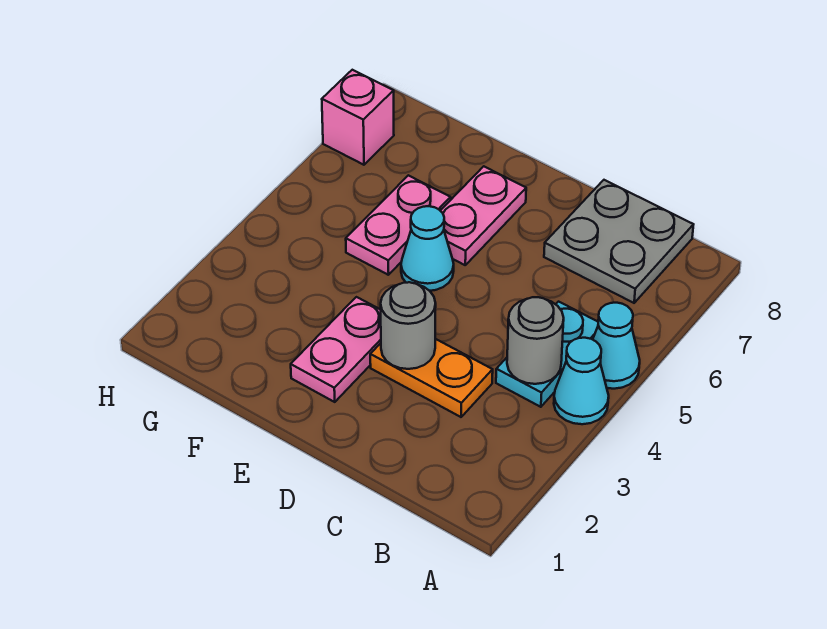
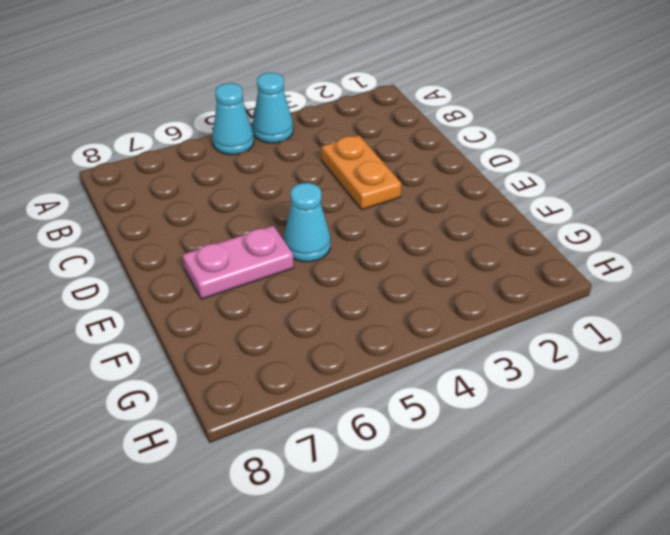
none -> cyan plate B4:B5 level 1
none -> grey plate B7:C8 level 1
none -> pink plate E2:E3 level 1

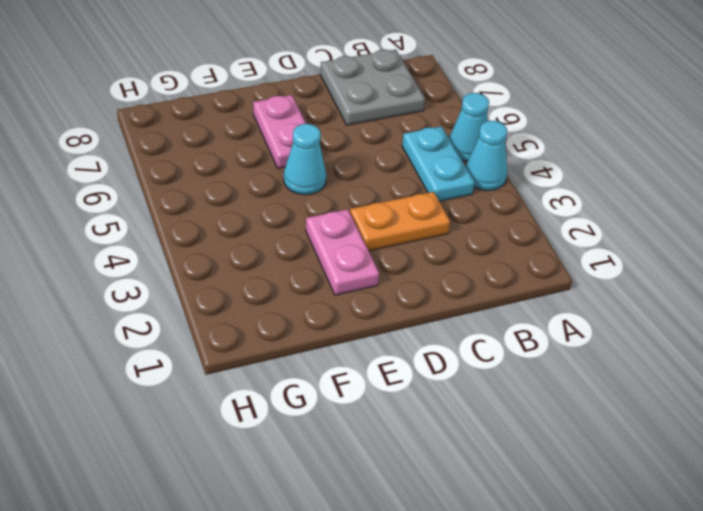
none -> pink plate F5:F6 level 1
none -> pink brick H7 level 1
none -> grey round brick B4 level 2

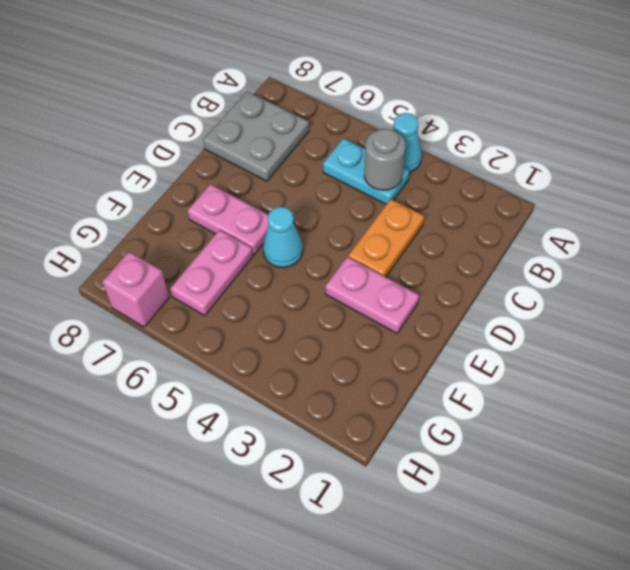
pink plate F6:G6 level 1 -> pink plate F5:F6 level 1
none -> cyan cone A5 level 1
none -> grey round brick D3 level 2

